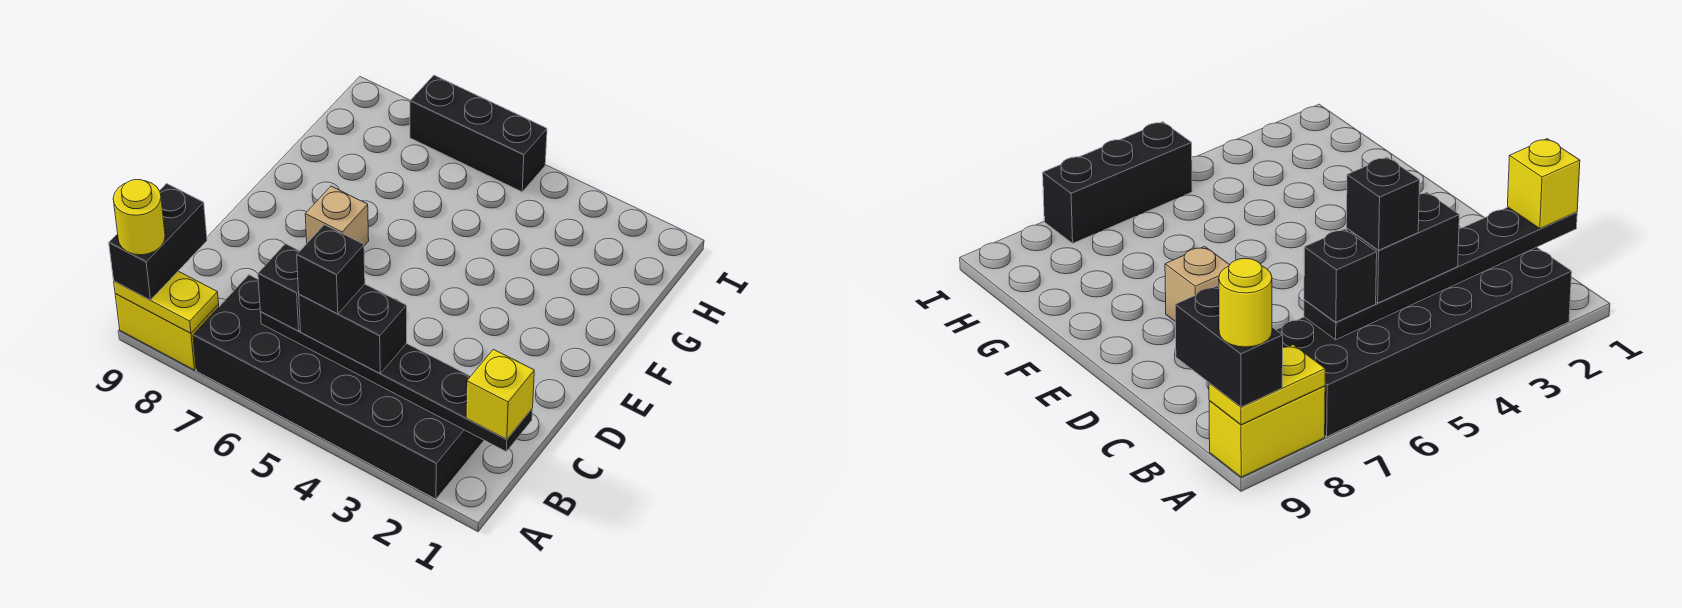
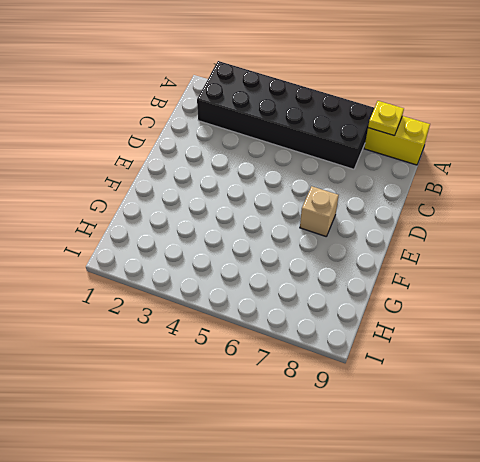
yellow plate A8 level 2 -> yellow plate A8:A9 level 2
none -> black brick I5:I7 level 1
none -> black plate B1:B6 level 2
none -> black brick A9:B9 level 3

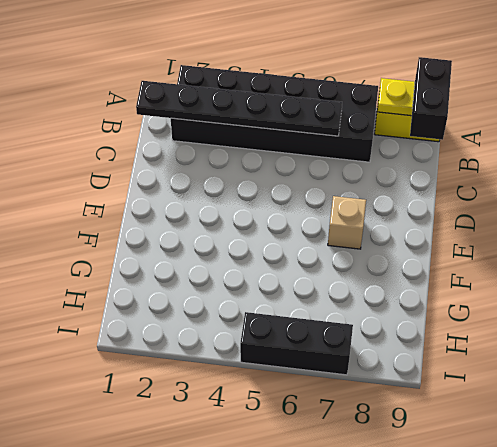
none -> yellow brick B1 level 3
none -> black brick B4:B5 level 3
none -> black brick B6 level 3

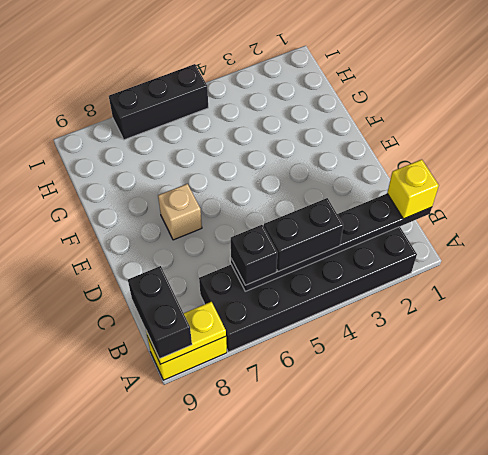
none -> yellow round brick A9 level 4
none -> black brick B5 level 4

